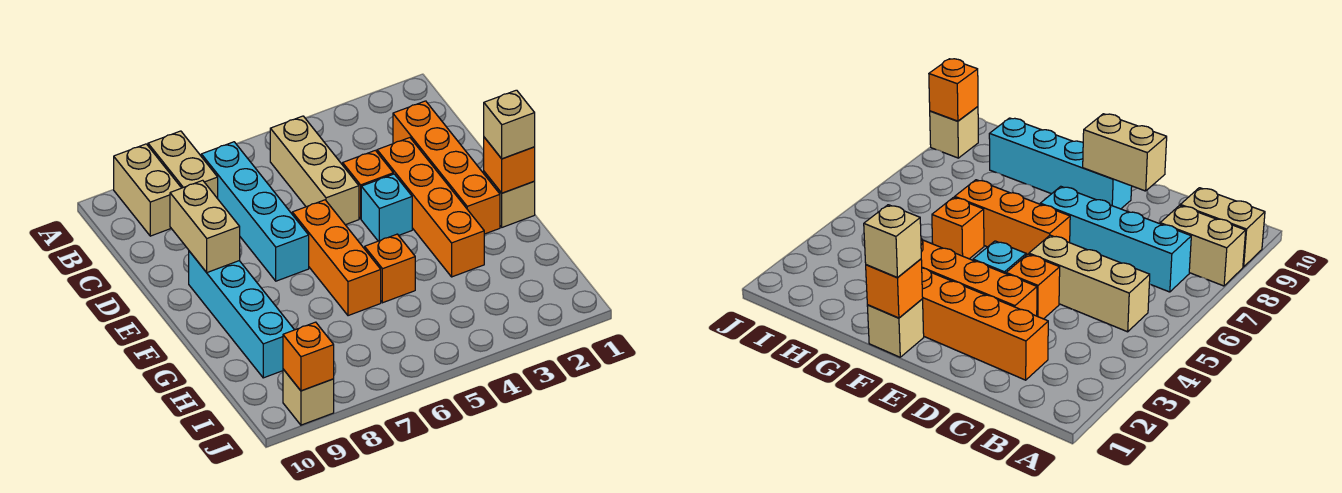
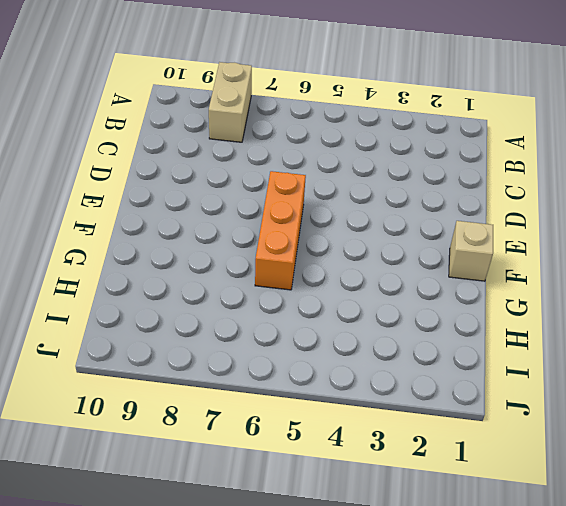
none -> tan brick A9:B9 level 1
none -> tan brick B5:D5 level 1
none -> cyan brick B7:E7 level 1

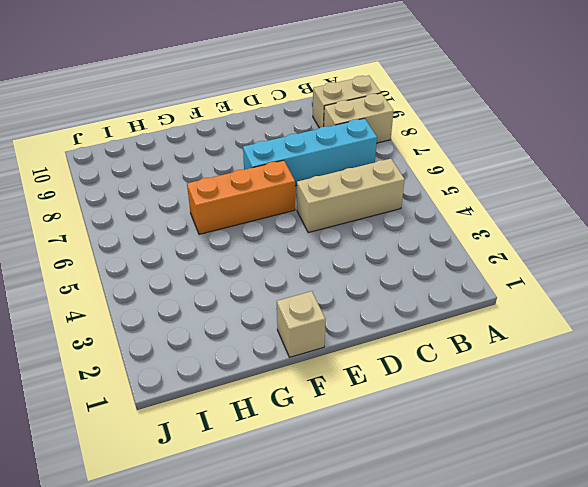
none -> orange brick C2:F2 level 1
none -> orange brick D3:G3 level 1
none -> orange brick D4 level 1

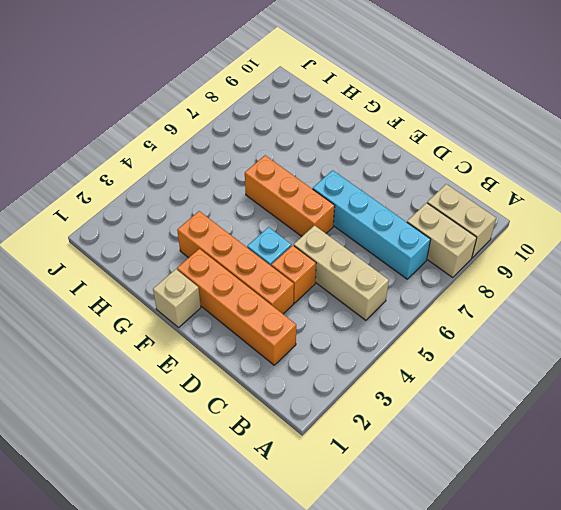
none -> cyan brick E9:H9 level 1
none -> orange brick G5 level 1
none -> tan brick J9 level 1

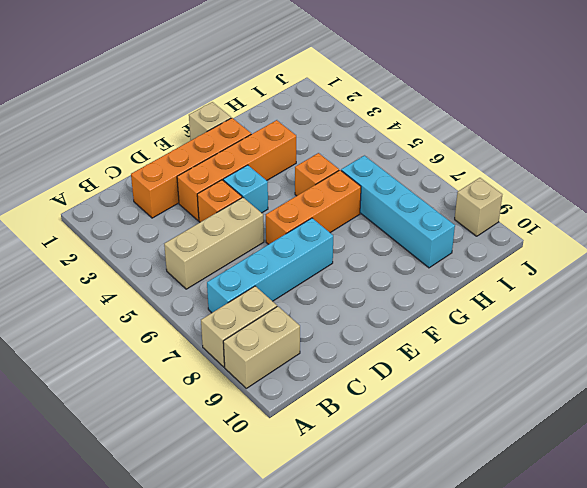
cyan brick H6:H9 level 1 -> cyan brick E9:H9 level 1
none -> tan brick D9:E9 level 2
none -> orange brick F1 level 2
none -> orange brick J9 level 2

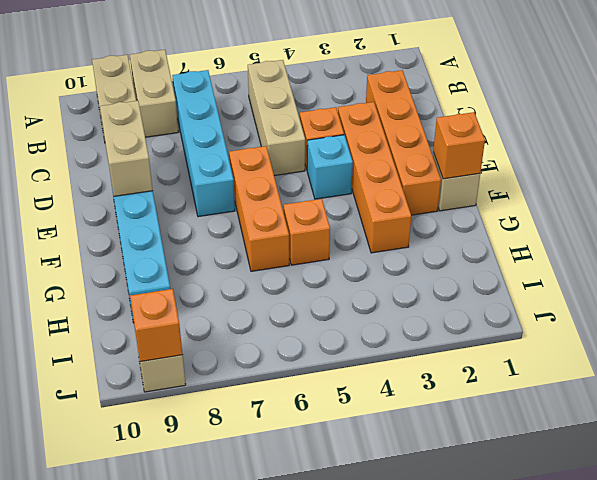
none -> tan brick F1 level 3

